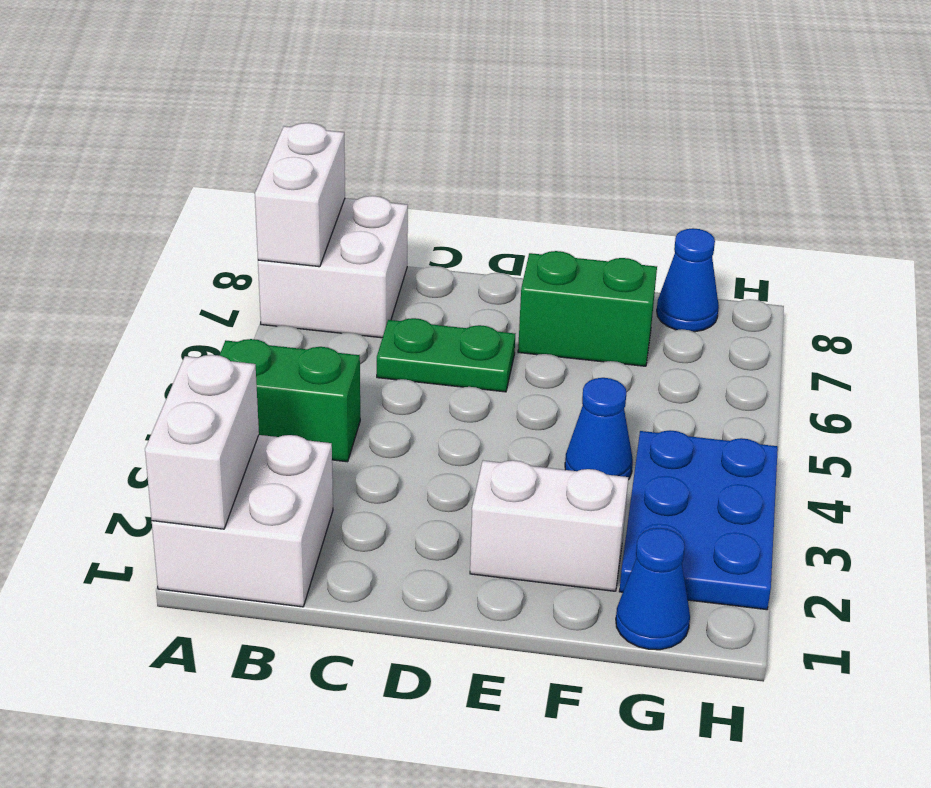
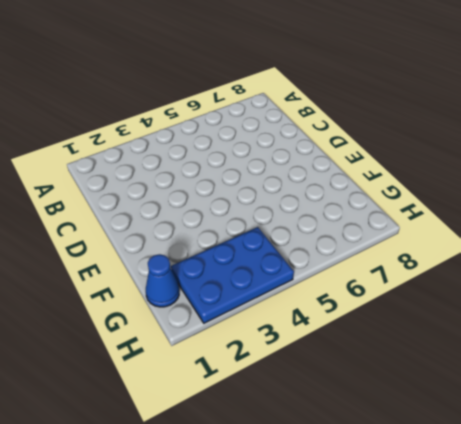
none -> white brick A1:B2 level 1
none -> green brick A4:B4 level 1
none -> white brick A7:B8 level 1

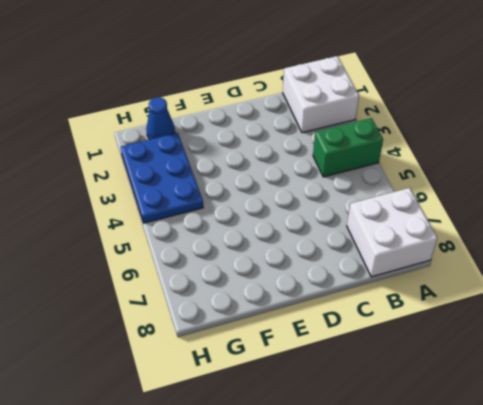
none -> green plate C6:D6 level 1
none -> white brick E2:F2 level 1
none -> green brick E7:F7 level 1

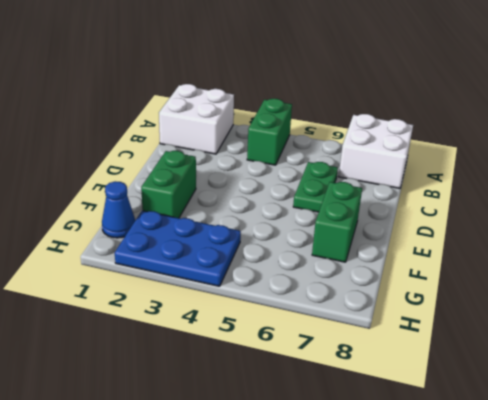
green brick E2:F2 level 1 -> white brick E2:F2 level 1
none -> blue cone F4 level 1
none -> blue cone G8 level 1
none -> white brick A1:A2 level 2

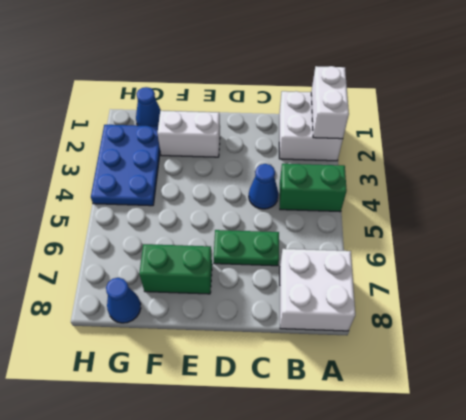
blue cone C4 level 1 -> blue cone F4 level 1
none -> white brick A7:A8 level 2

